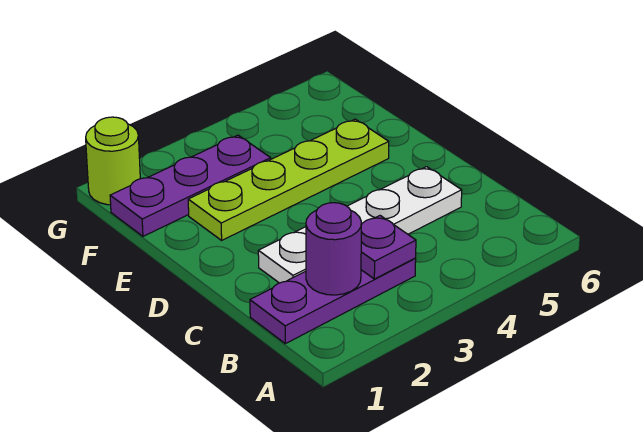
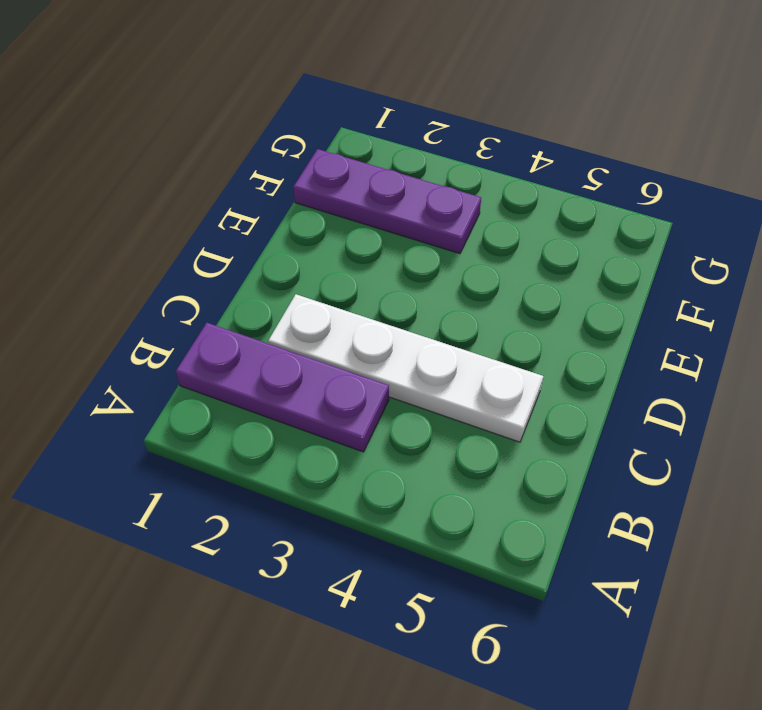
none -> lime plate E2:E5 level 1
none -> lime round brick G1 level 1

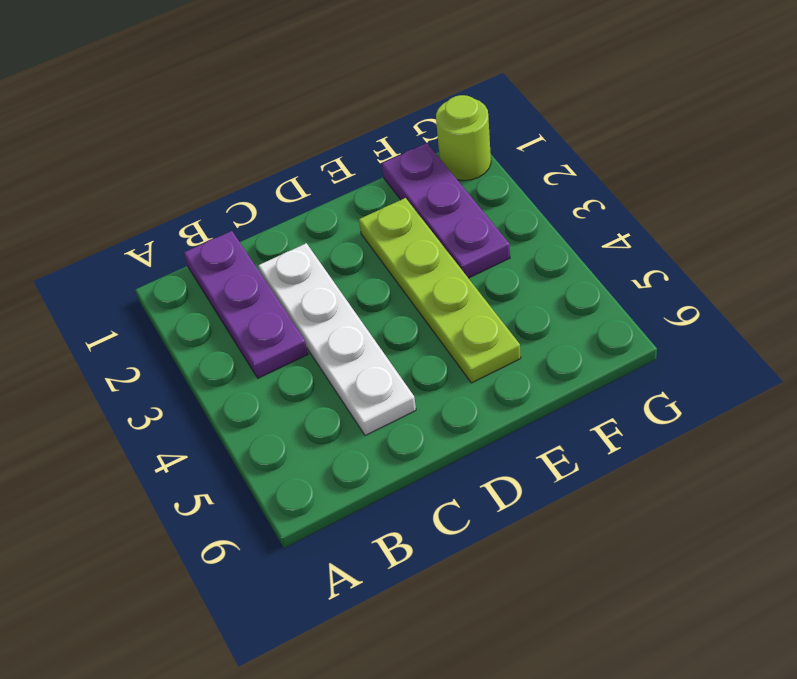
none -> purple round brick B2 level 2
none -> purple plate B3 level 2

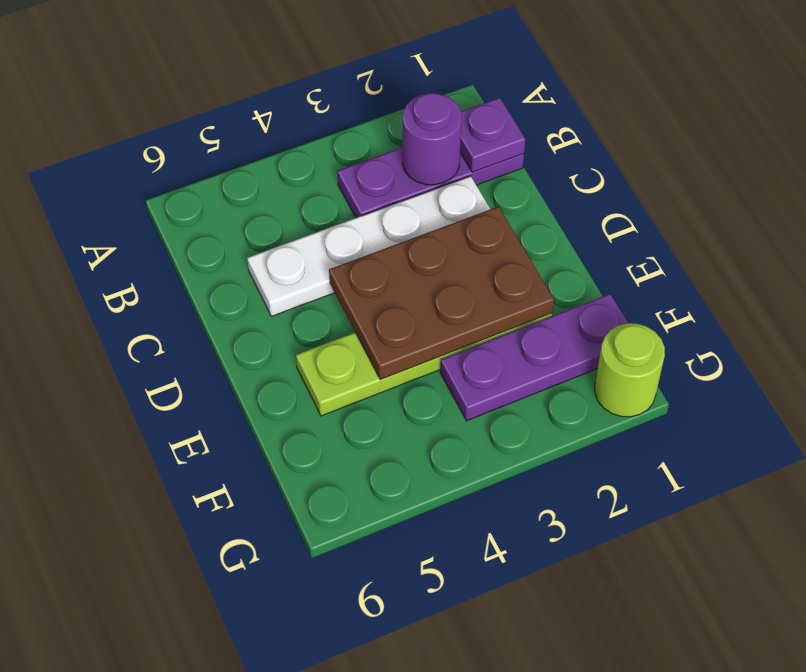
purple plate B1 level 2 -> purple plate B3 level 2
brown plate D2:E4 level 2 -> none

